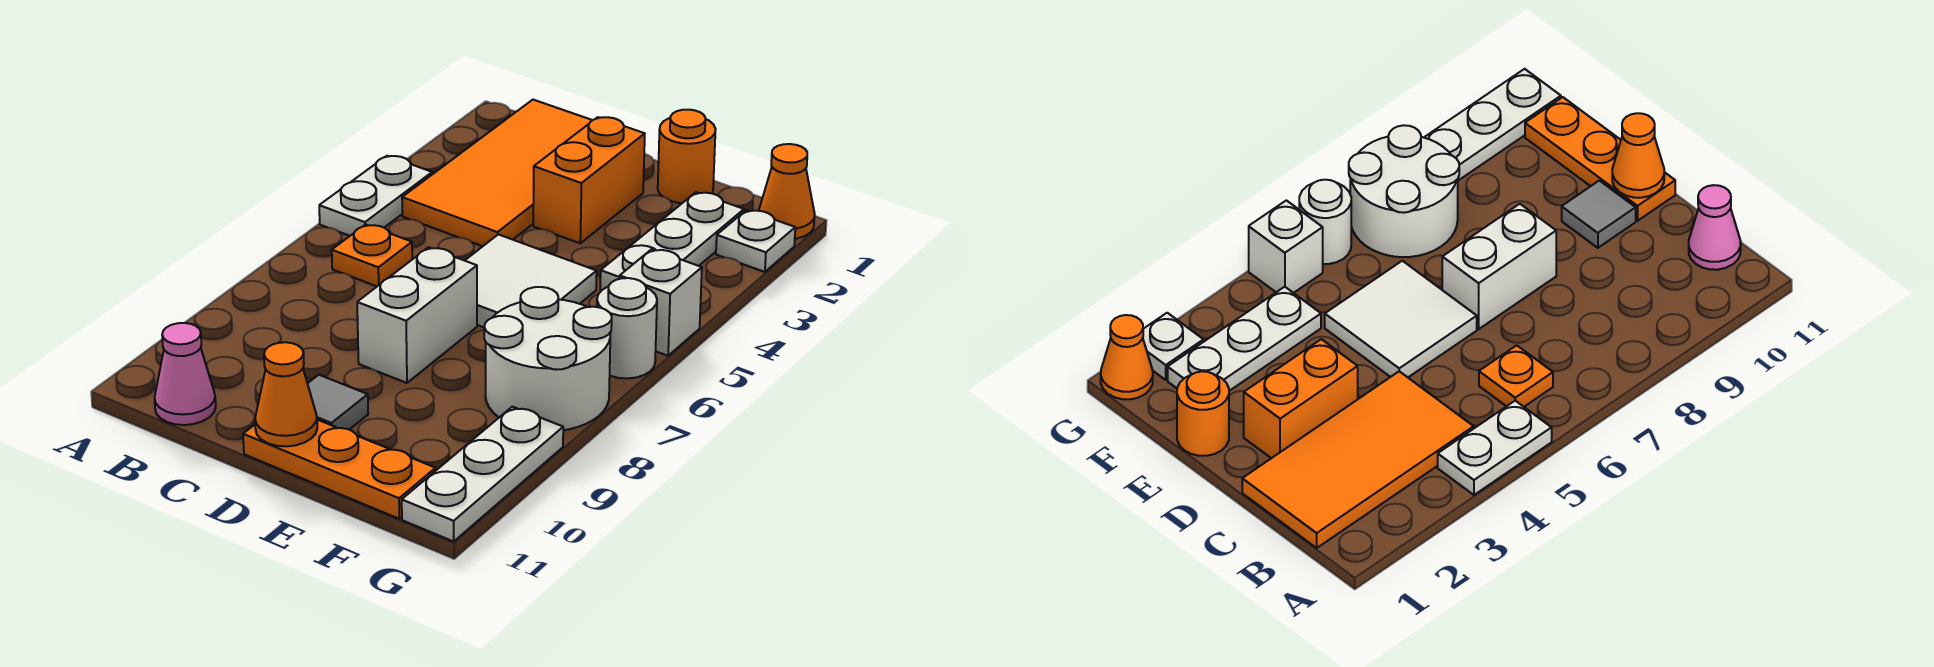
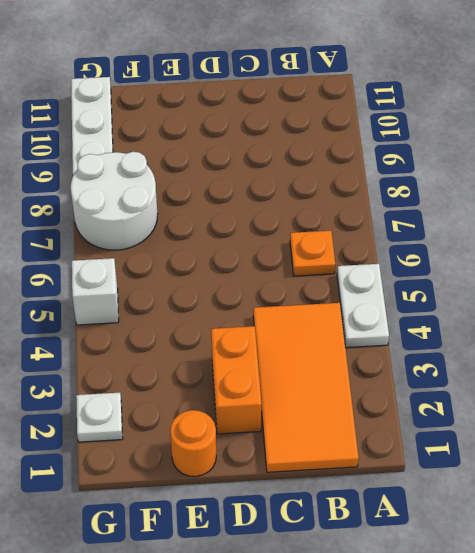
none -> pink cone B11 level 1
none -> white tile D5:E6 level 1
none -> white brick D7:D8 level 1

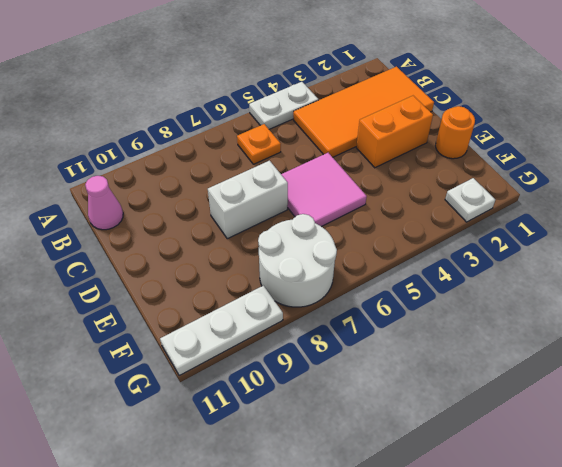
pink tile D5:E6 level 1 -> white tile D5:E6 level 1
none -> grey tile D10 level 1
none -> orange plate D11:F11 level 1
none -> white plate F2:F4 level 1

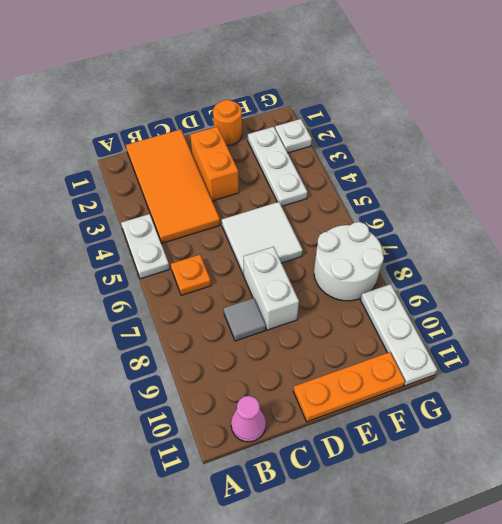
grey tile C8 level 1 -> grey tile D10 level 1
none -> orange cone G1 level 1
none -> white brick G5 level 1
none -> white round brick G6 level 1

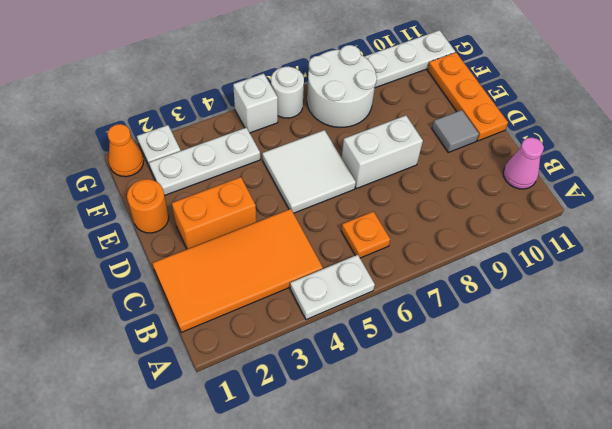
none -> orange cone D11 level 2

